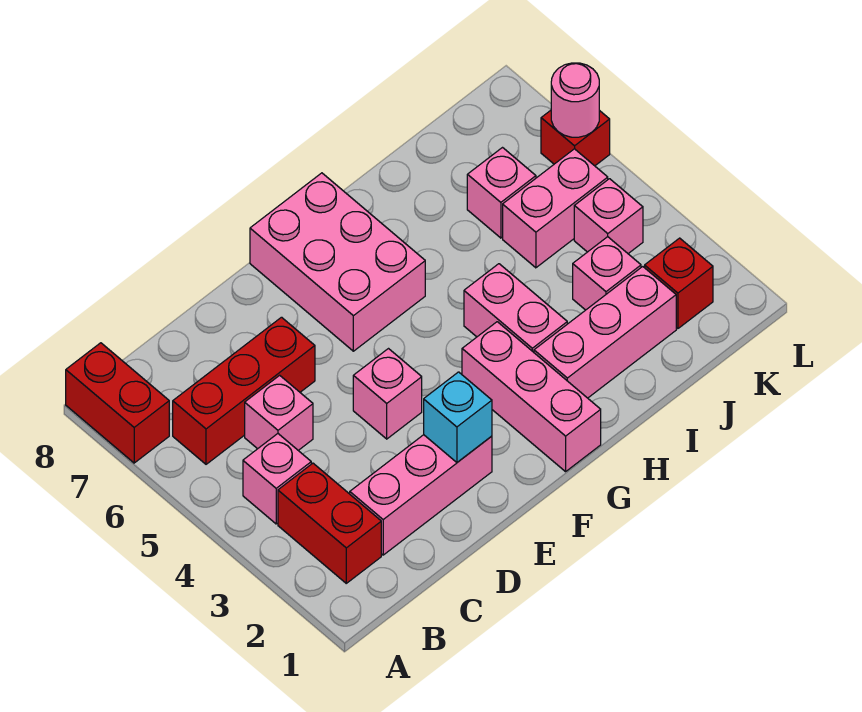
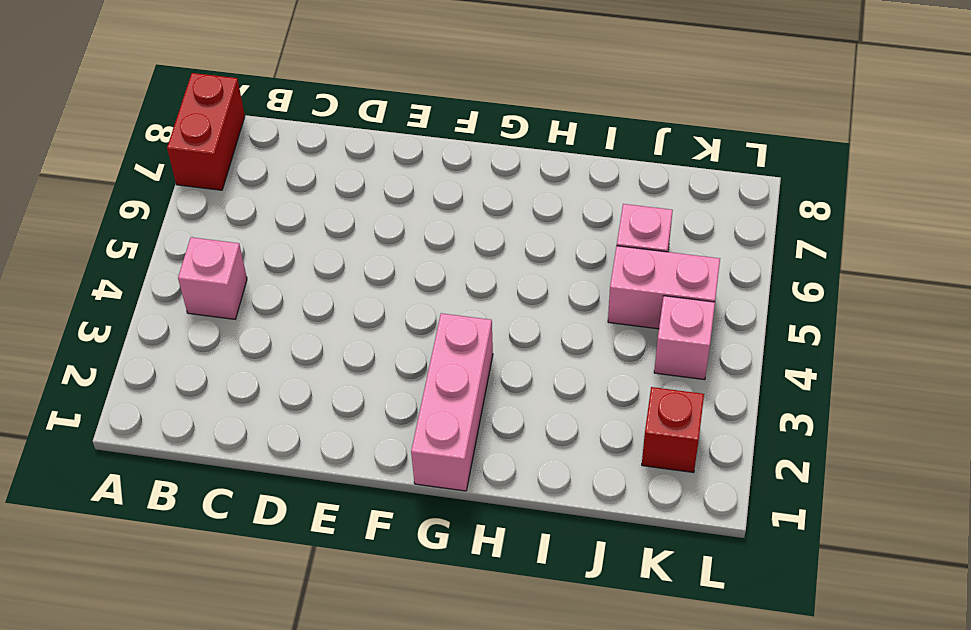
none -> red brick B2:B3 level 1
none -> red brick B6:D6 level 1
none -> pink brick C2:E2 level 1

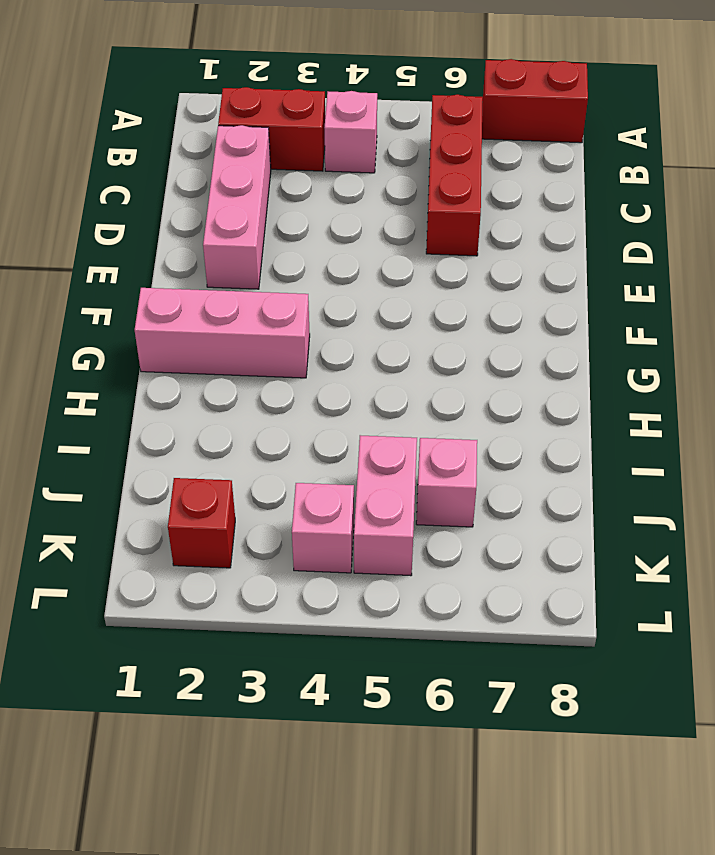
none -> pink brick C5 level 1
none -> pink brick E4 level 1
none -> pink brick F6:G8 level 1

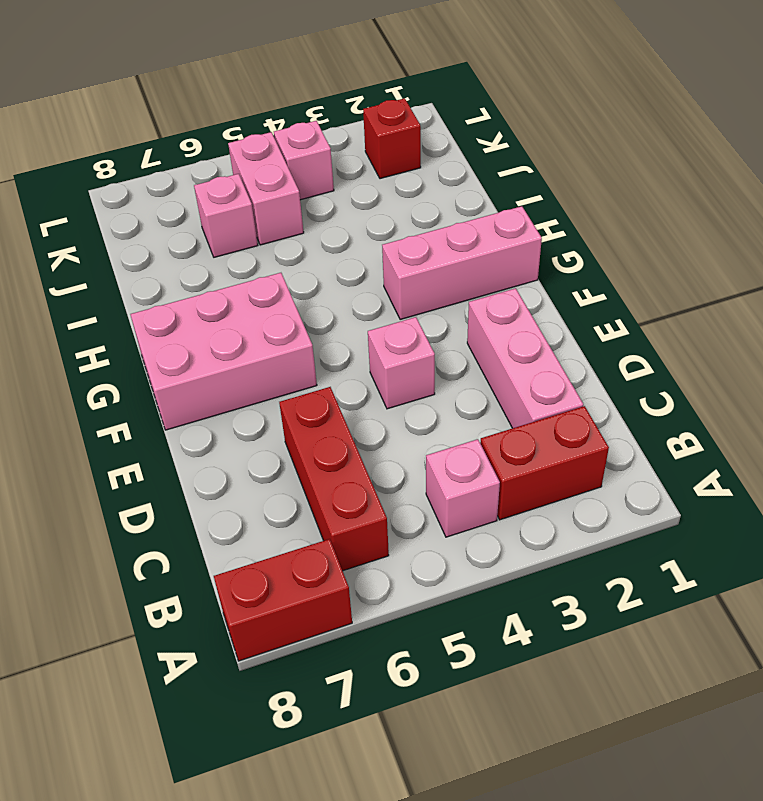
none -> pink brick C5 level 1
none -> pink brick H2:J2 level 1
none -> pink brick H3:H4 level 1

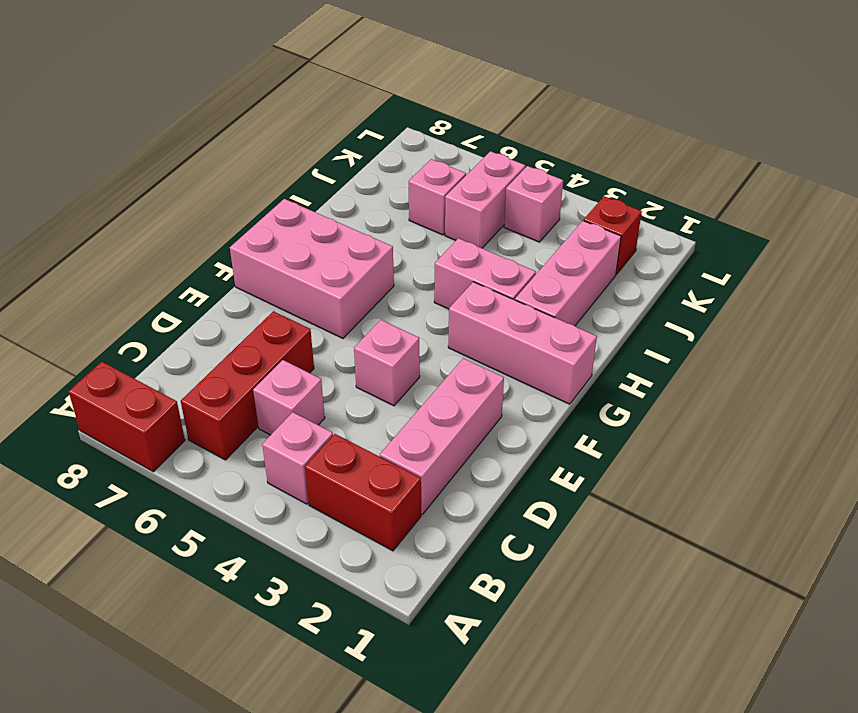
none -> pink brick J3 level 1
none -> red brick L6 level 1
none -> cyan brick E2 level 2

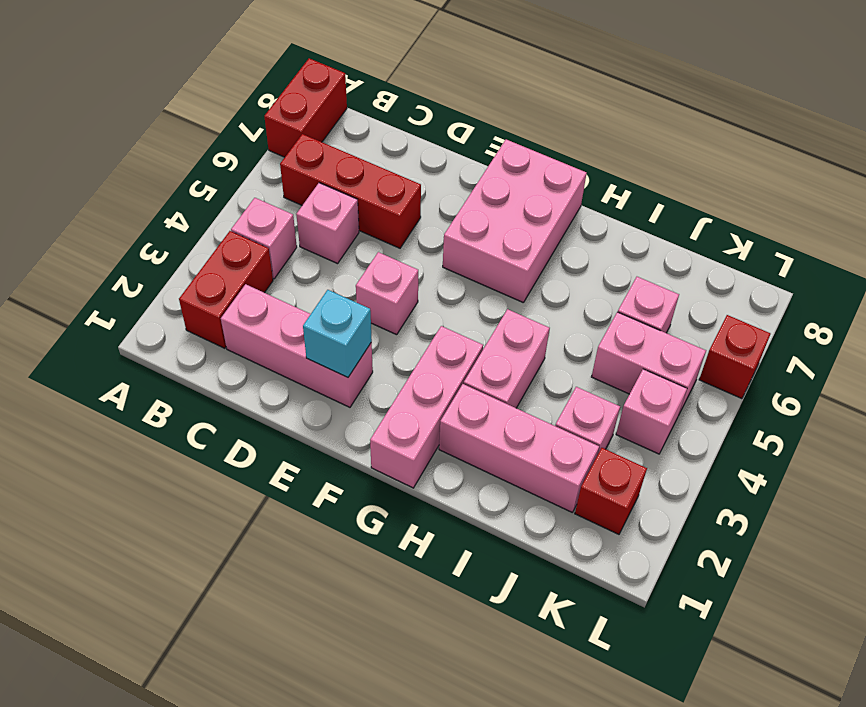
none -> pink round brick L6 level 2

